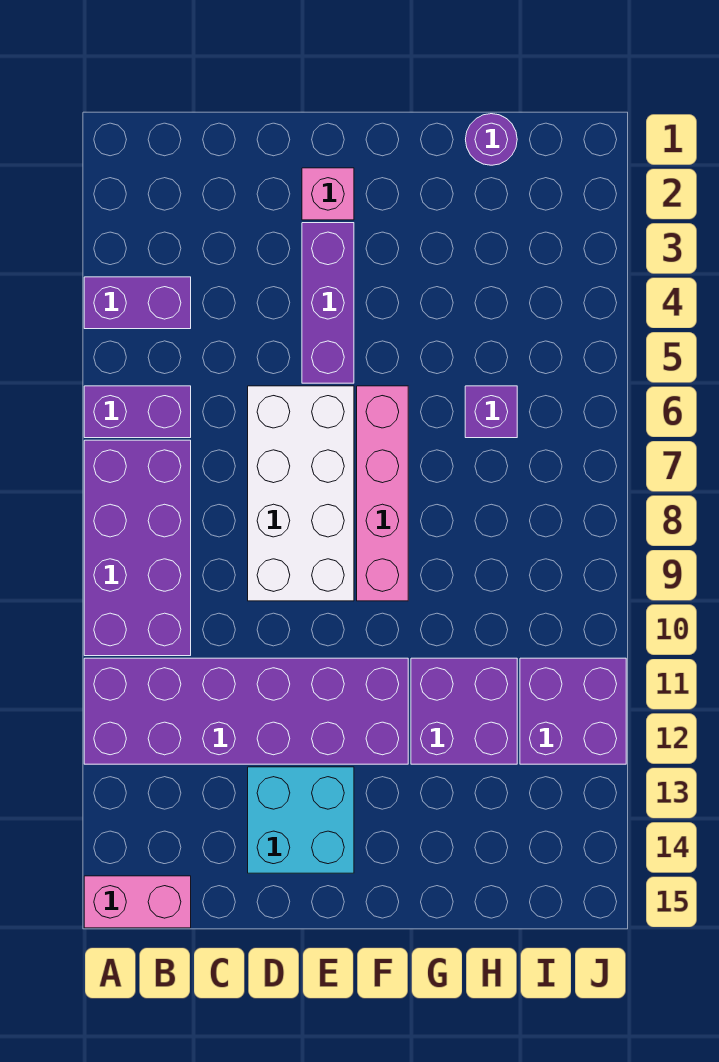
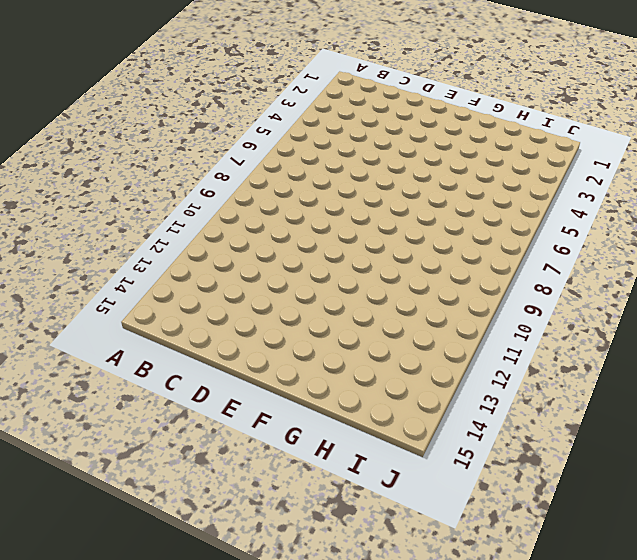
none -> purple brick A4:B4 level 1
none -> purple brick A6:B6 level 1
none -> purple brick A7:B10 level 1

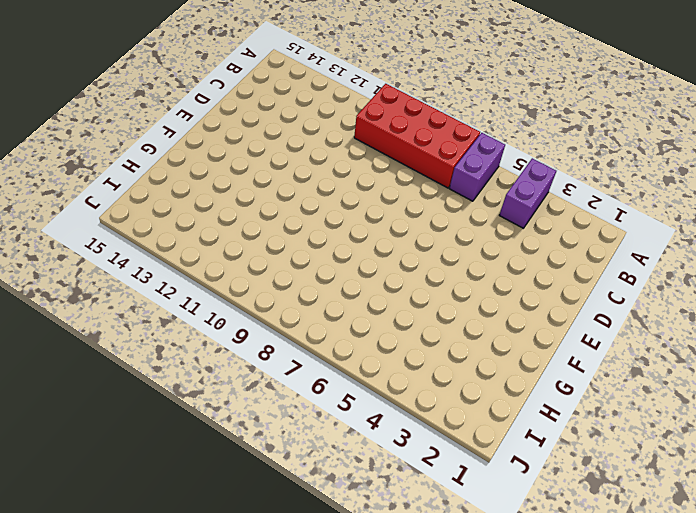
red brick A7:B10 level 1 -> purple brick A7:B10 level 1
none -> purple brick A11:F12 level 1
none -> pink brick A15:B15 level 1
none -> white brick D6:E9 level 1

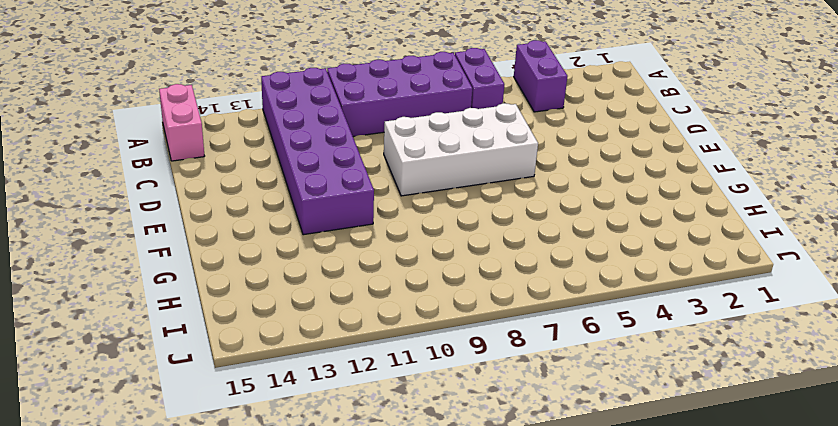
none -> cyan brick D13:E14 level 1
none -> pink brick E2 level 1
none -> purple brick E3:E5 level 1

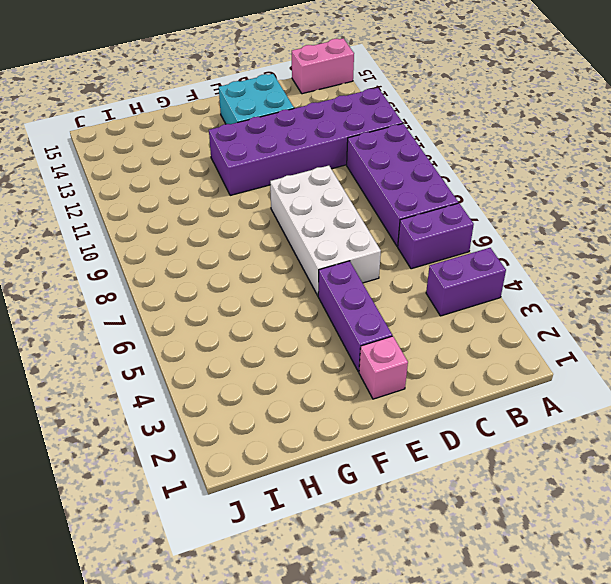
none -> pink brick F6:F9 level 1
none -> purple brick G11:H12 level 1
none -> purple round brick H1 level 1

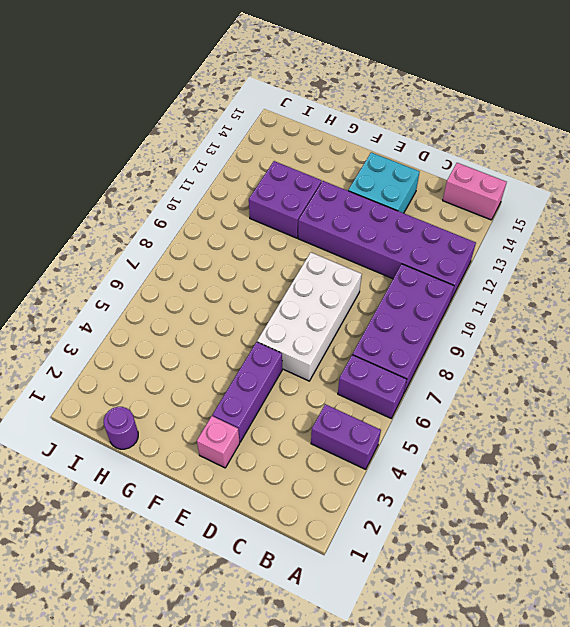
none -> pink brick F6:F9 level 1
none -> purple brick H6 level 1
none -> purple brick I11:J12 level 1

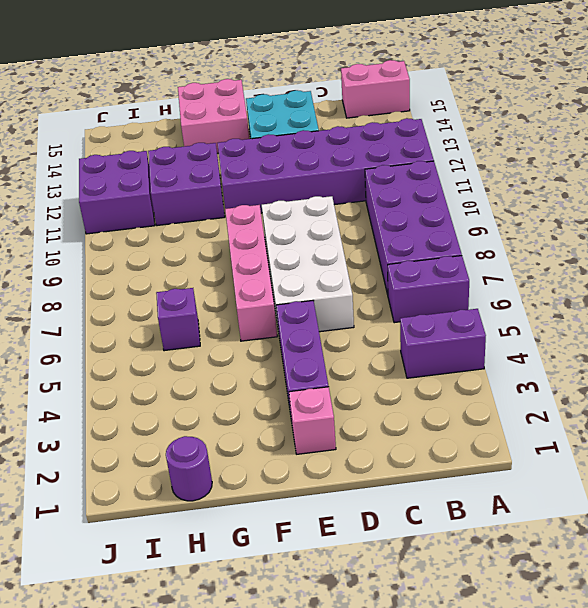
pink brick F14:G15 level 1 -> none

